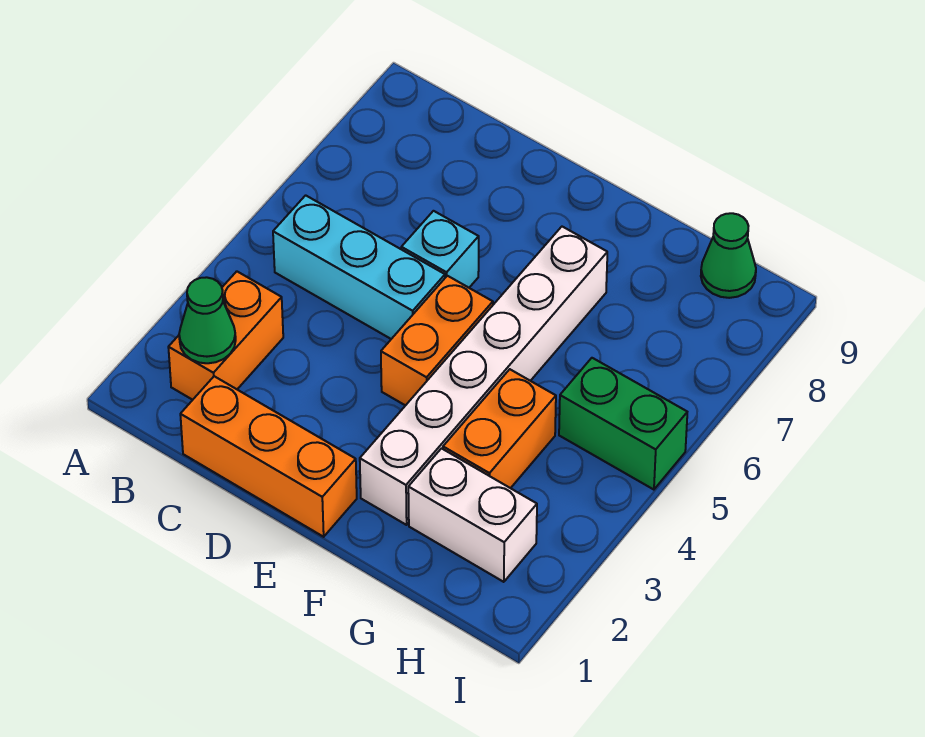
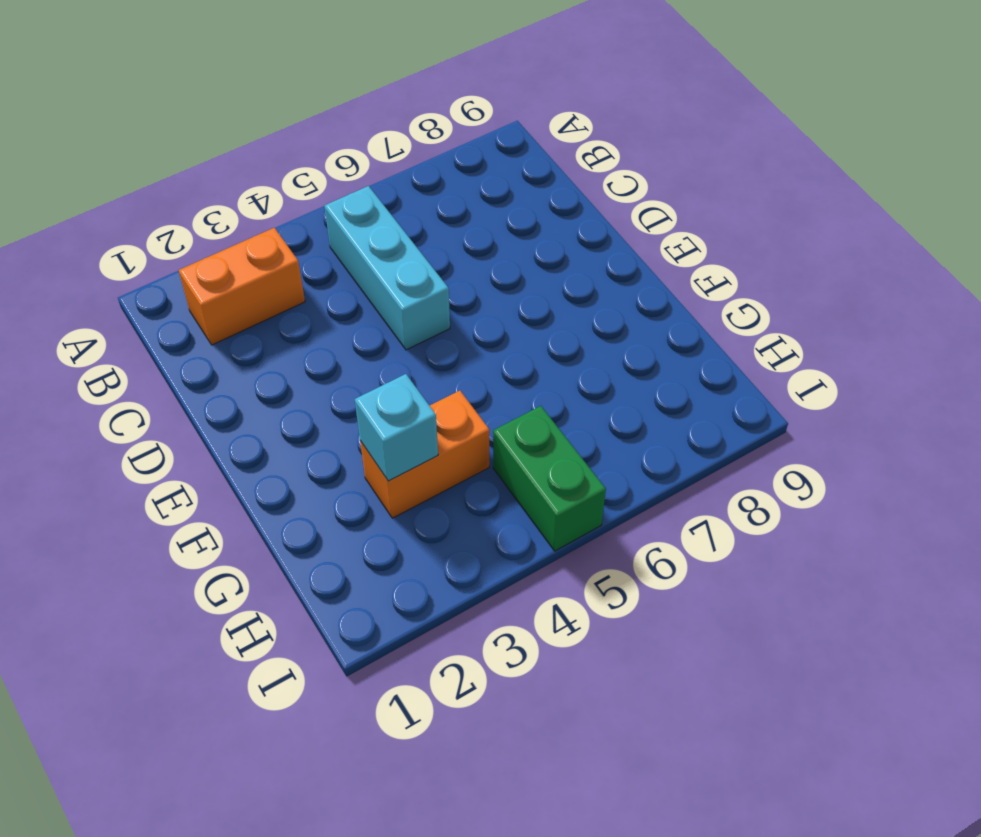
cyan brick G3 level 2 -> cyan brick D6 level 1
none -> orange brick C1:E1 level 1
none -> orange brick E4:E5 level 1

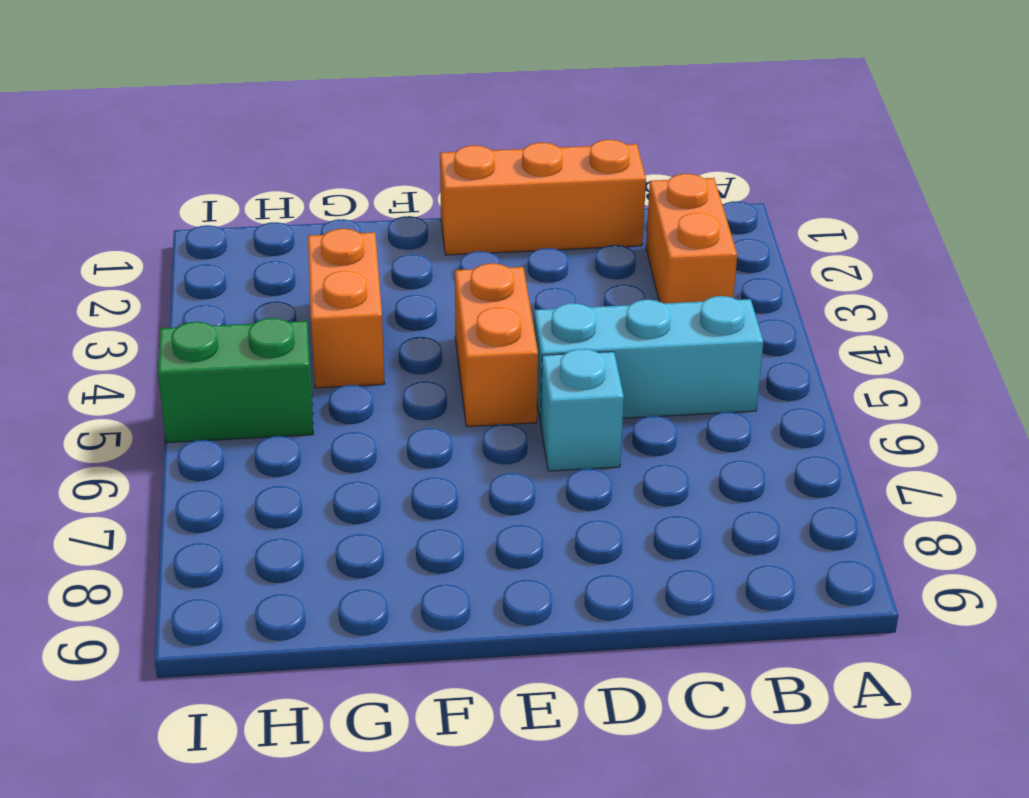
none -> white brick F2:F7 level 1
none -> white brick G2:H2 level 1

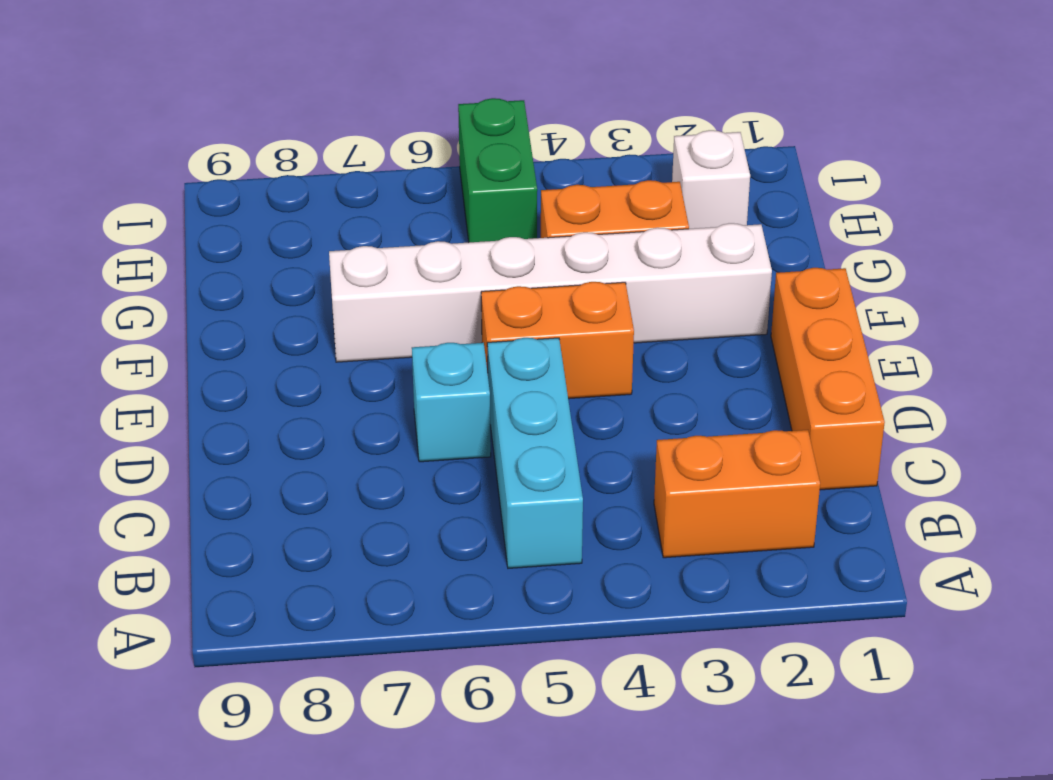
white brick H2 level 1 -> white brick G2:H2 level 1
none -> green cone H9 level 1
none -> green cone B2 level 2

